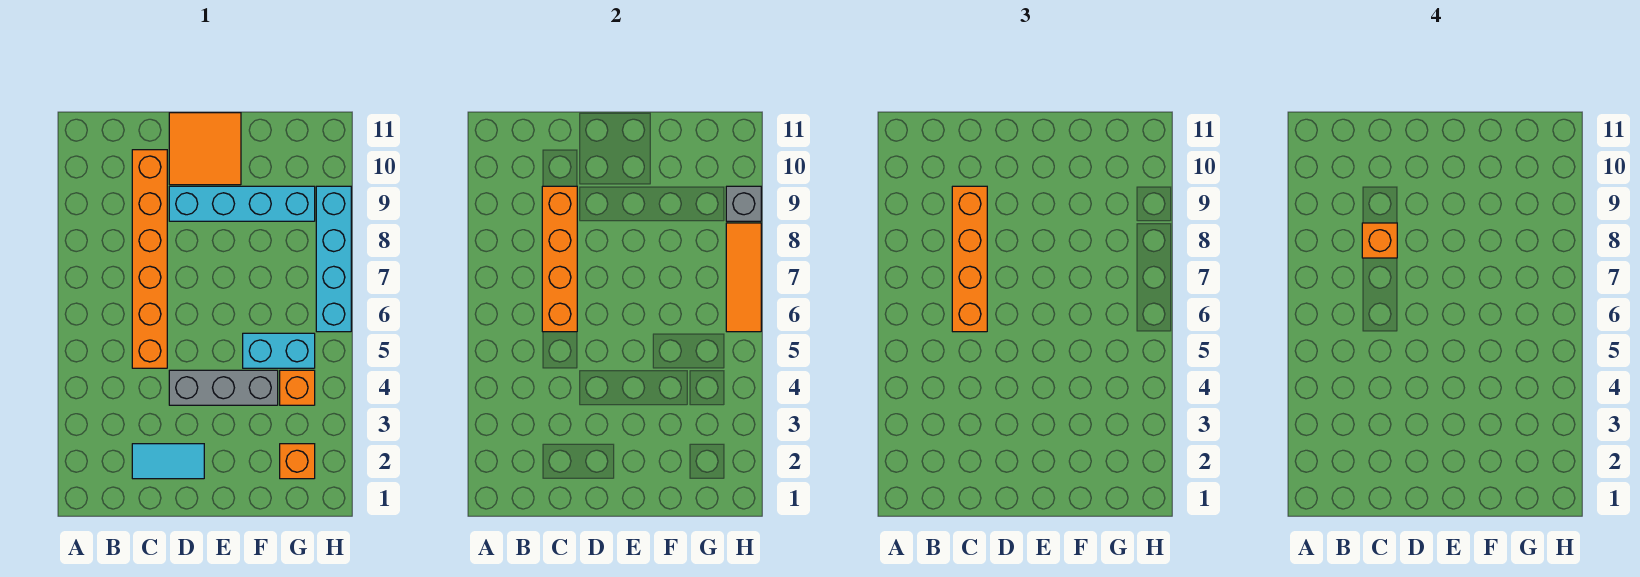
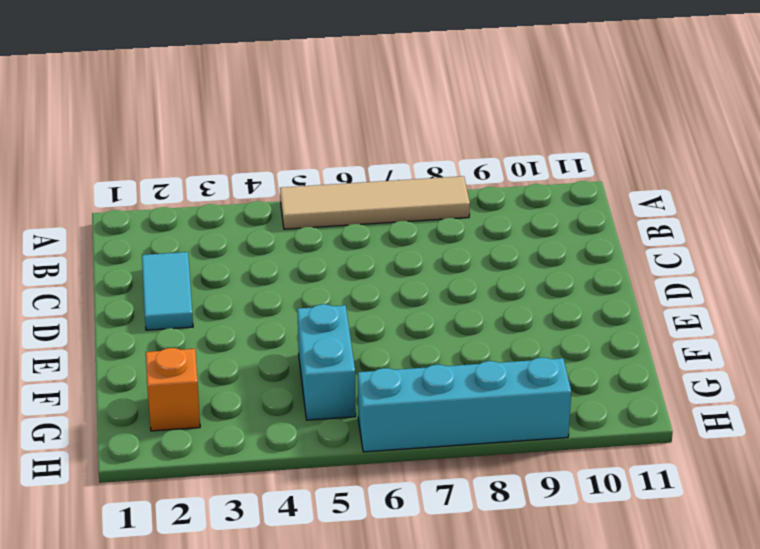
tan tile A5:A8 level 1 -> none
none -> orange brick C5:C10 level 1
none -> grey brick D4:F4 level 1
none -> cyan brick D9:G9 level 1

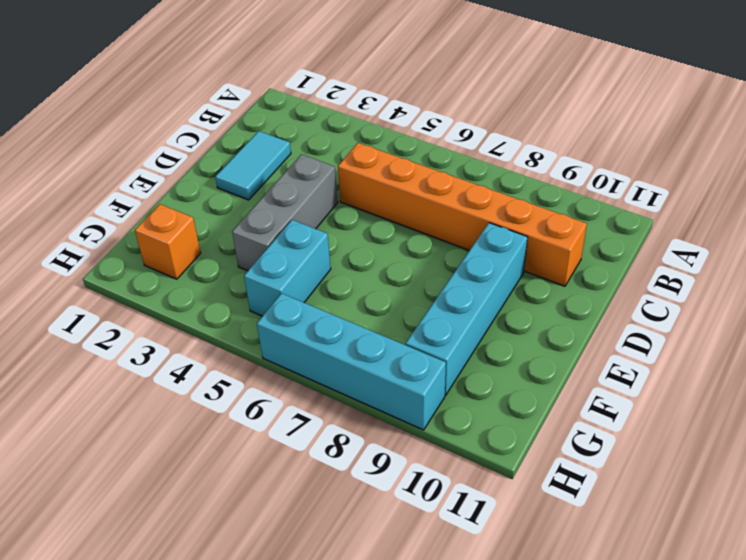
none -> orange tile D10:E11 level 1
none -> orange brick G4 level 1
none -> orange brick C6:C9 level 2

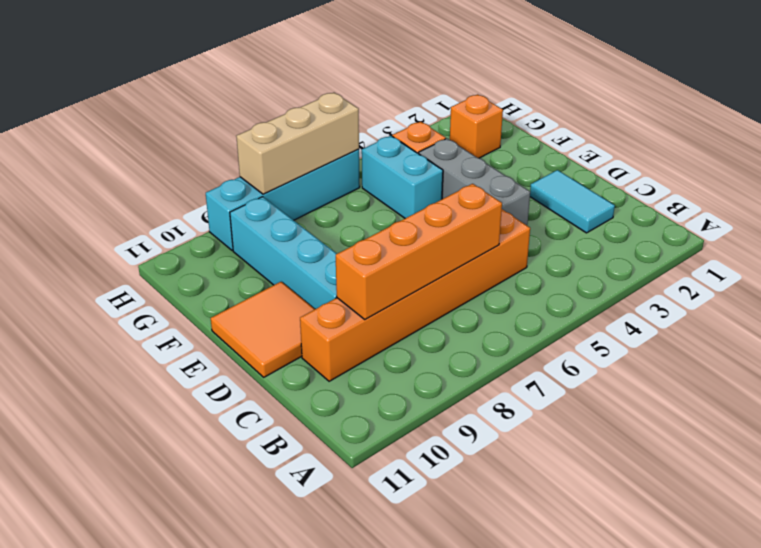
tan brick H6:H8 level 2 -> orange tile H6:H8 level 2
none -> grey brick H9 level 2
none -> orange brick C6:C9 level 3
none -> orange brick C8 level 4

